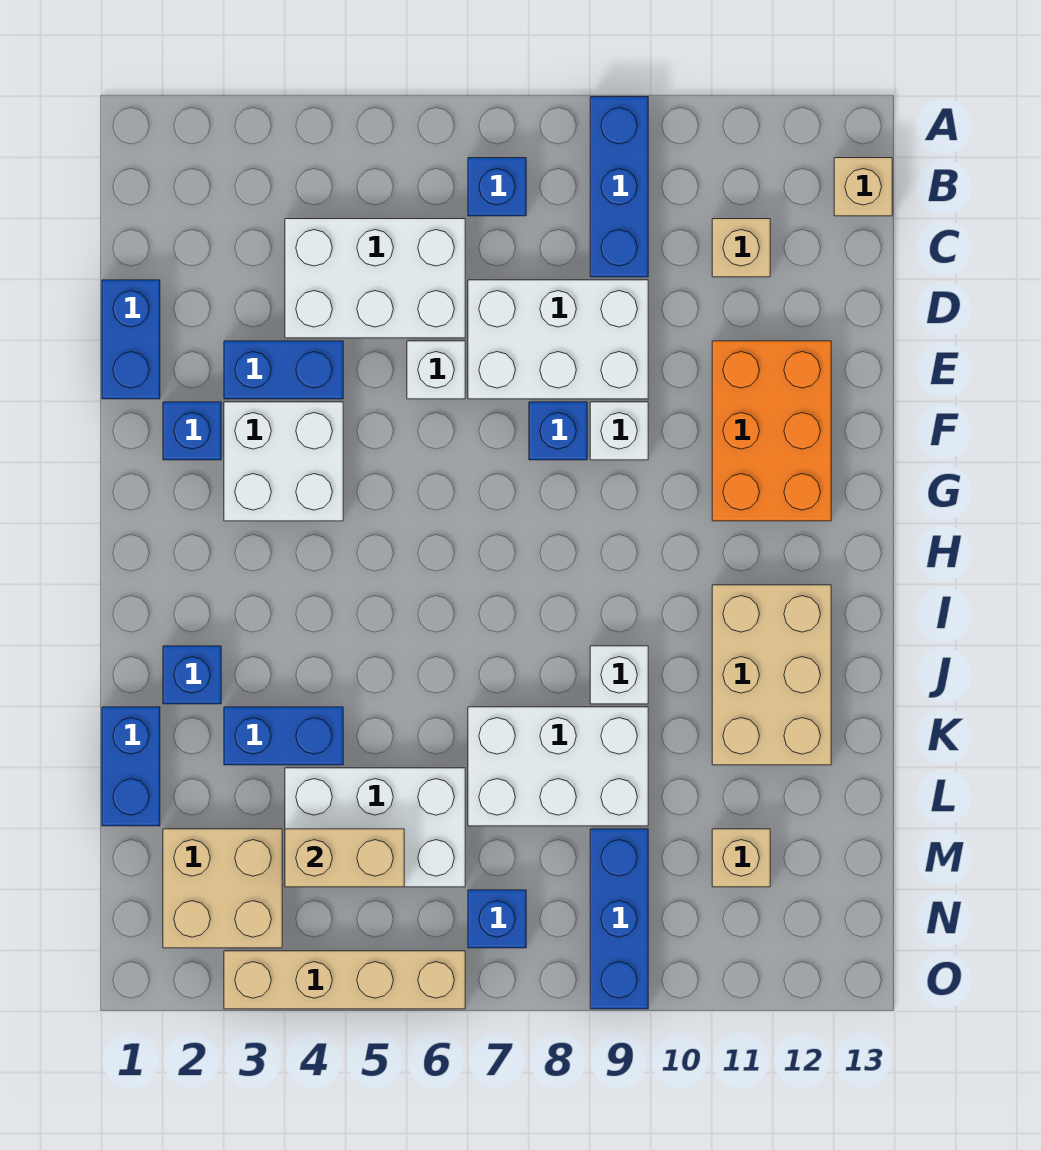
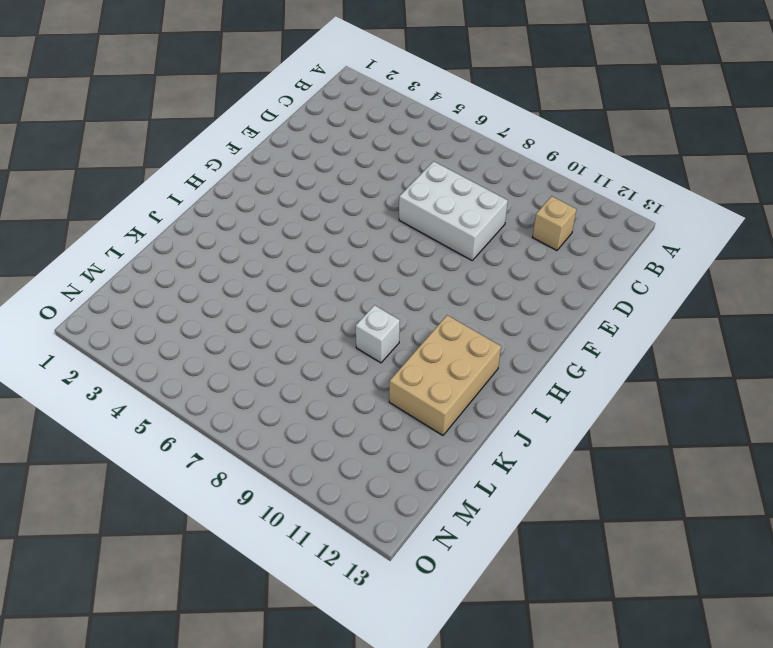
none -> blue brick A9:C9 level 1
none -> blue brick B7 level 1
none -> tan brick B13 level 1

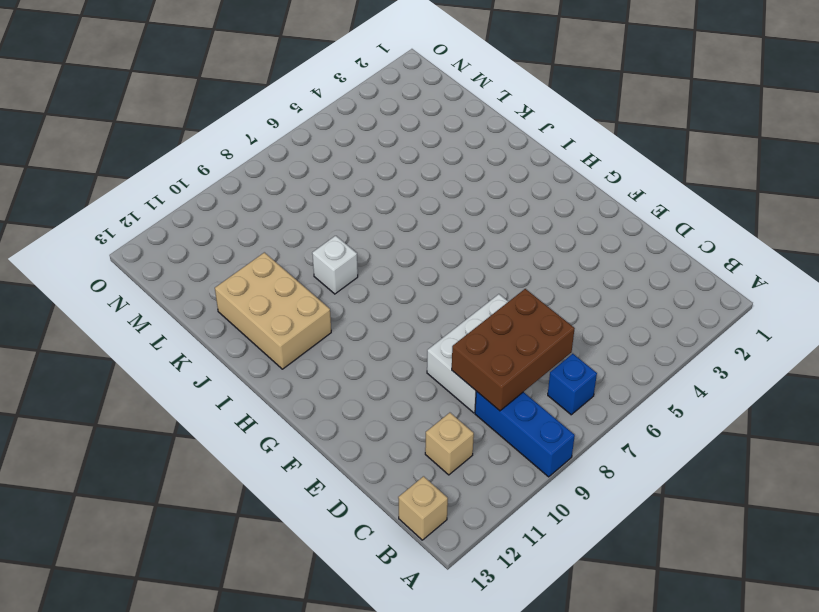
brown brick C7:D9 level 2 -> none
none -> white brick C4:D6 level 1
none -> blue brick D1:E1 level 1
none -> blue brick E3:E4 level 1

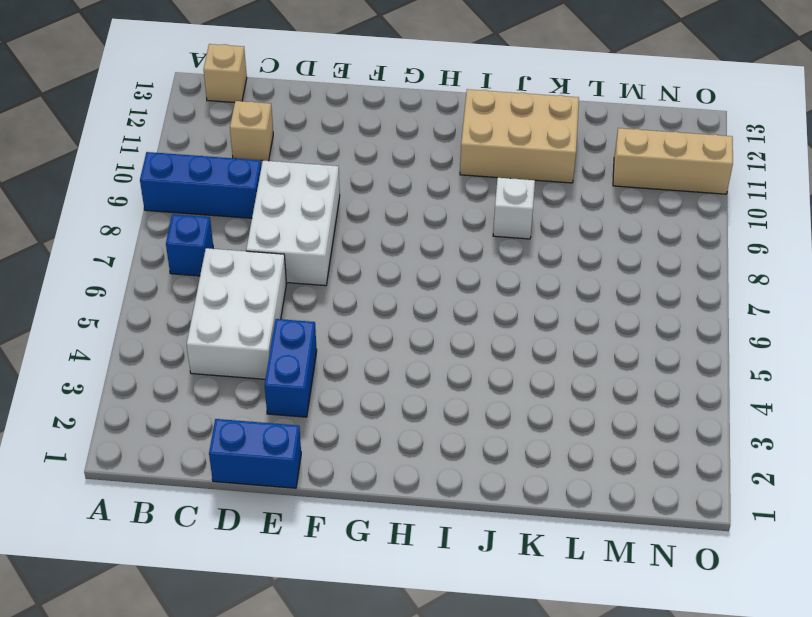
tan brick M11:O11 level 1 -> tan brick M11 level 1
none -> white brick E6 level 1
none -> orange brick E11:G12 level 1
none -> blue brick F2 level 1

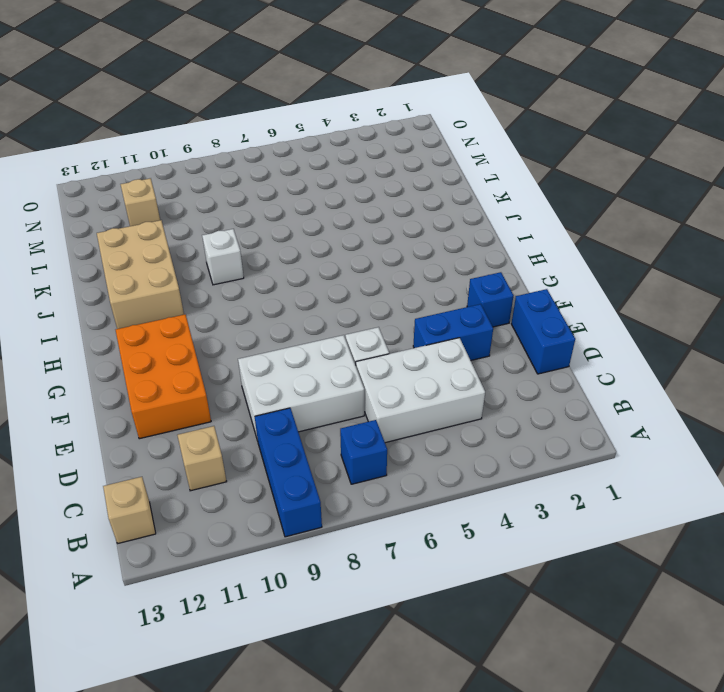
none -> white brick F3:G4 level 1
none -> blue brick F8 level 1
none -> white brick F9 level 1

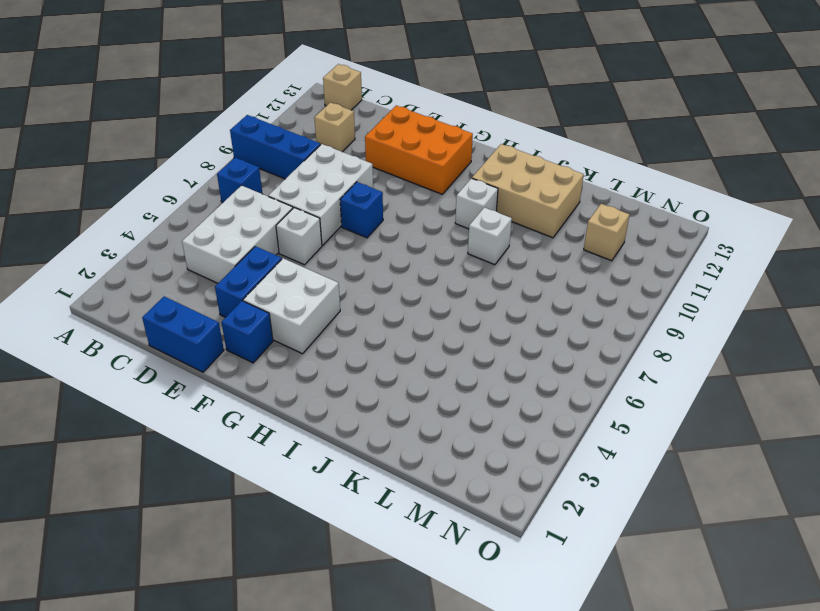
white brick I10 level 1 -> white brick F9 level 1
none -> blue brick J2 level 1
none -> blue brick K1:L1 level 1
none -> blue brick K3:K4 level 1

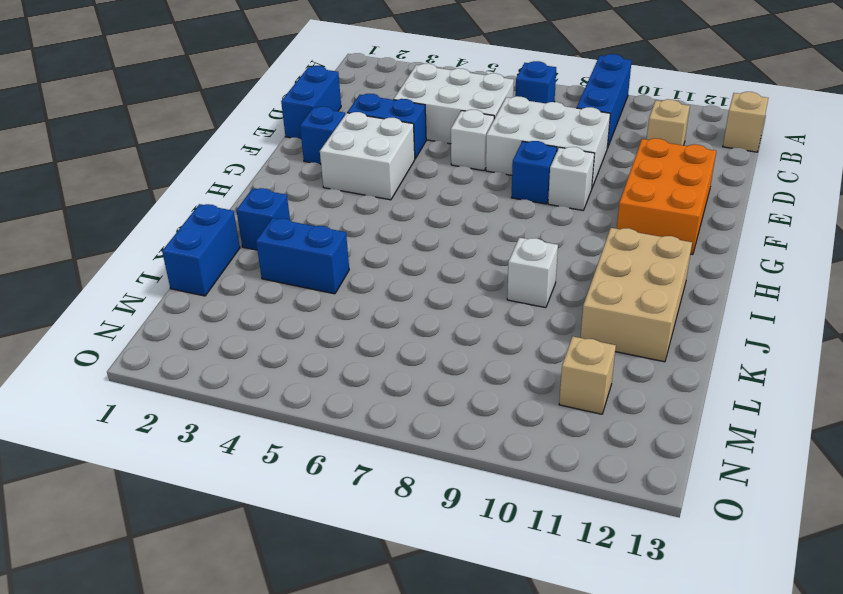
none -> white brick K7:L9 level 1
none -> white brick L4:M6 level 1
none -> tan brick M2:N3 level 1

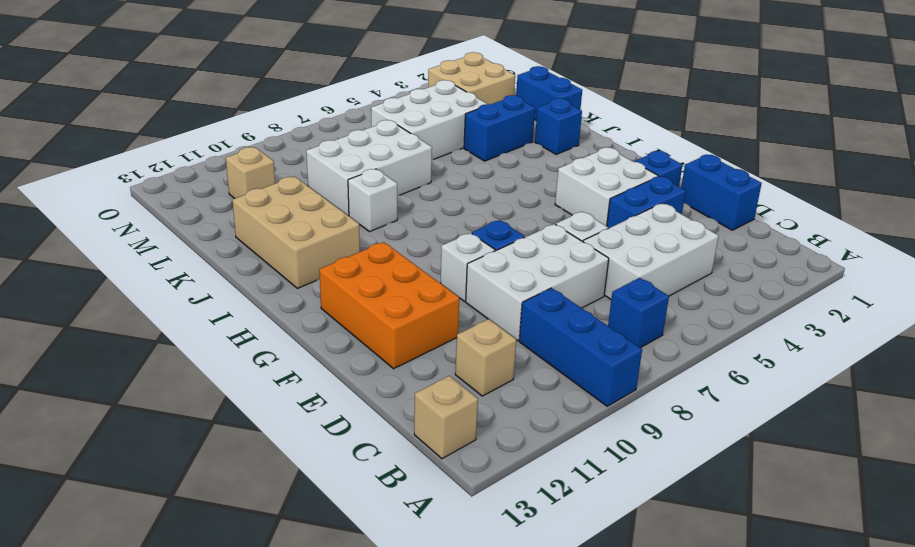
none -> blue brick M9:O9 level 1
none -> blue brick N7 level 1
none -> tan brick O3:O6 level 1

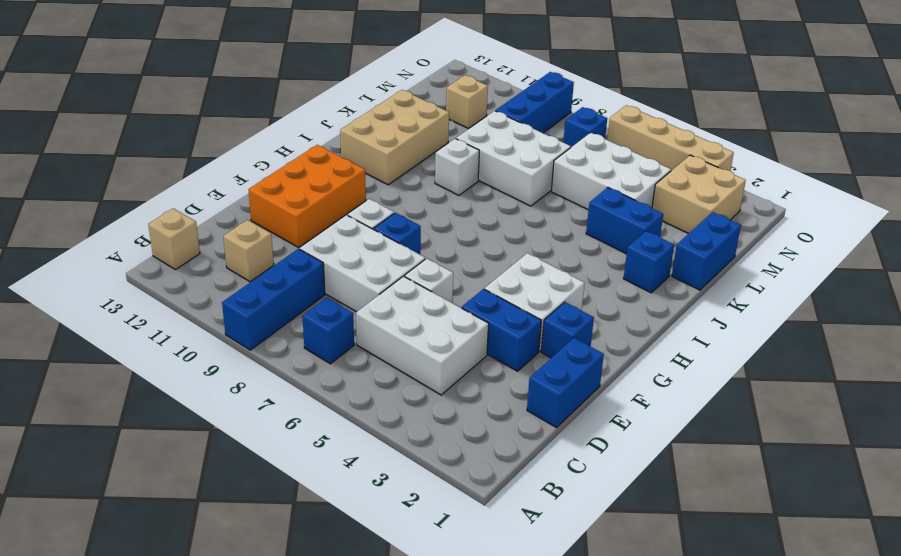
none -> tan brick M4:M5 level 2

